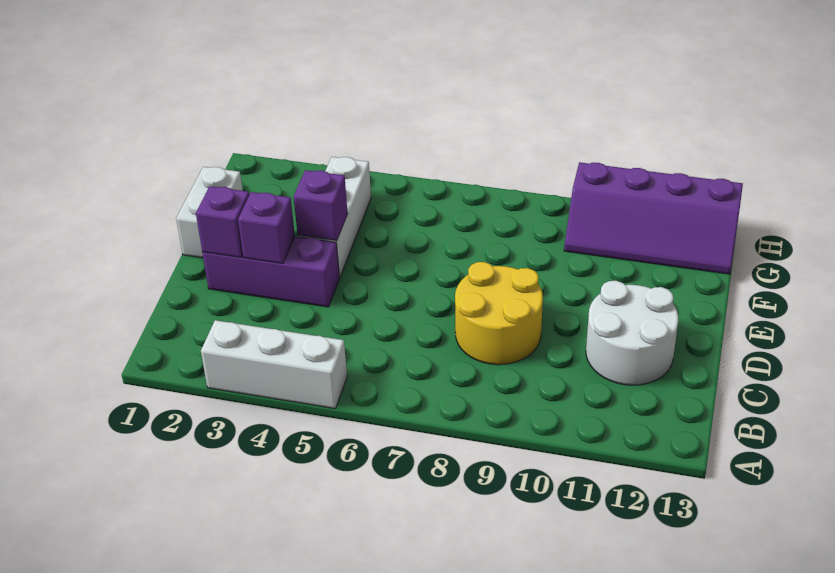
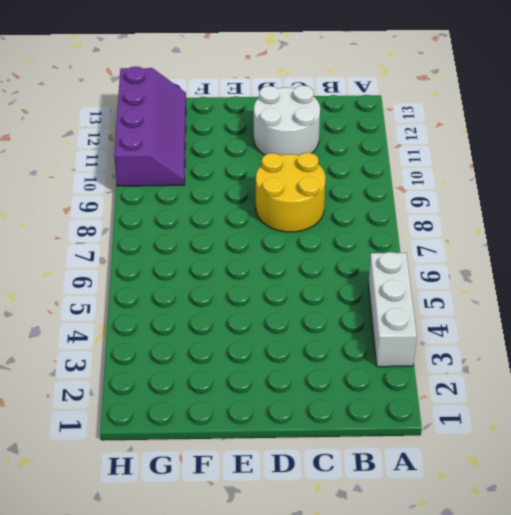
none -> purple brick D2:D4 level 1
none -> white brick E1:F1 level 1

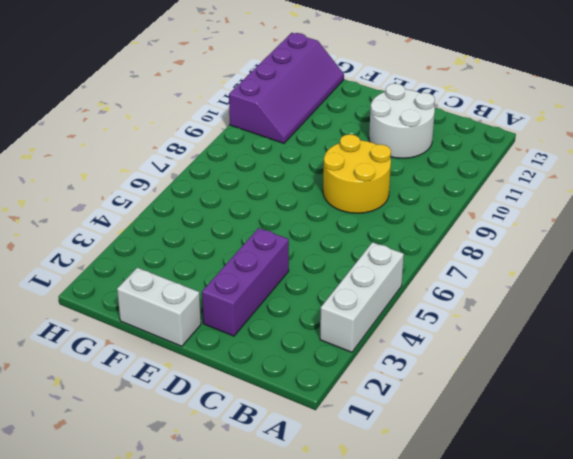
none -> white brick E4:G4 level 1
none -> purple brick D2 level 2

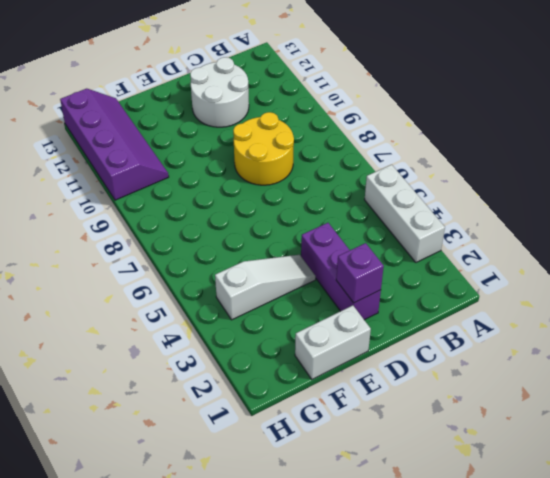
white slope E4:G4 level 1 top G -> white brick E4:G4 level 1
none -> purple brick D3 level 2
none -> purple brick E4 level 2

